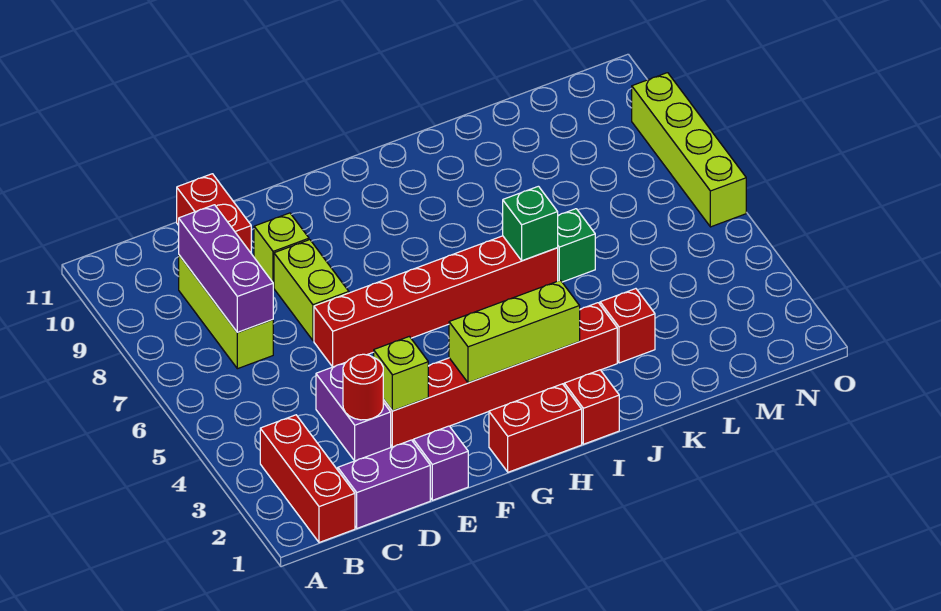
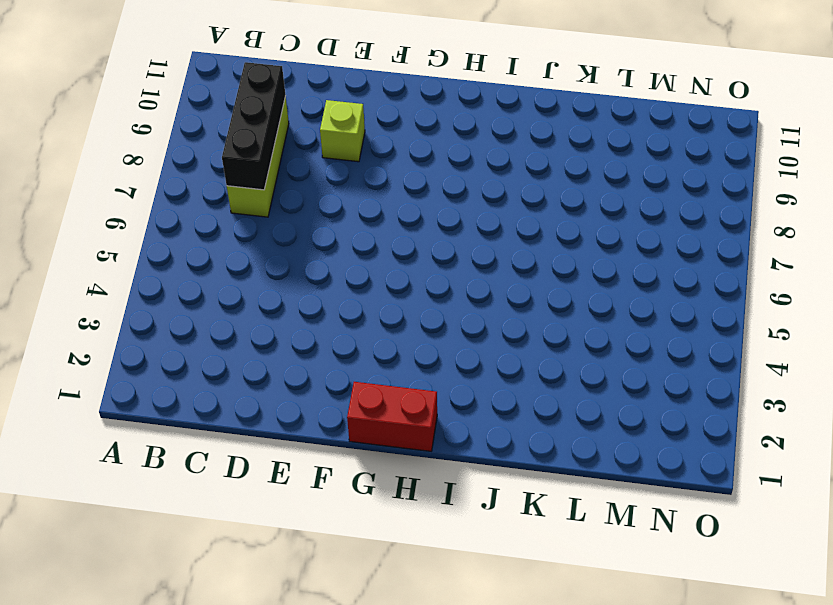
black brick C7:C9 level 2 -> purple brick C7:C9 level 2
none -> red brick B1:B3 level 1
none -> purple brick C1:D1 level 1
none -> purple brick D3:D4 level 1

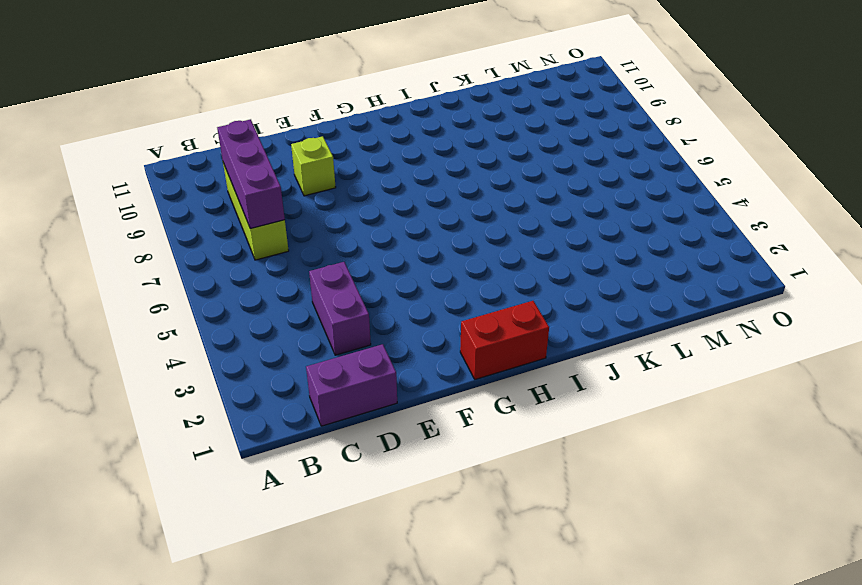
none -> red brick B1:B3 level 1
none -> red brick D10:D11 level 1
none -> purple brick E1 level 1

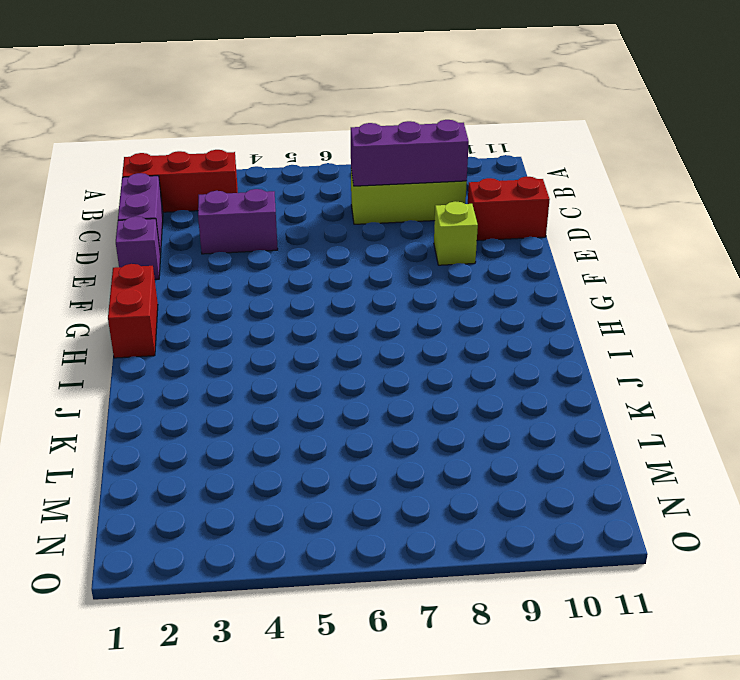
none -> red brick E3:J3 level 1
none -> red brick E6:J6 level 1
none -> lime brick E7:E8 level 1

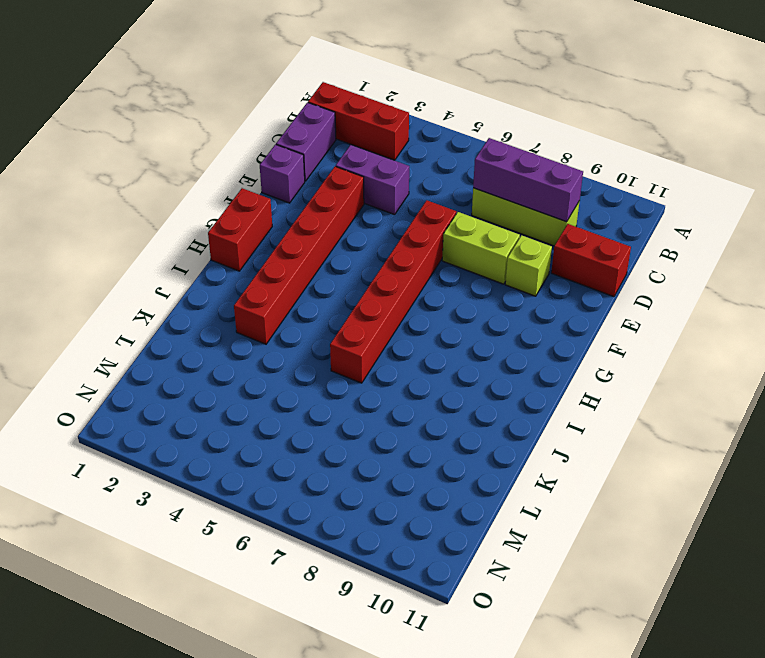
none -> red brick I1 level 1
none -> red brick K3 level 1
none -> green brick K6 level 1

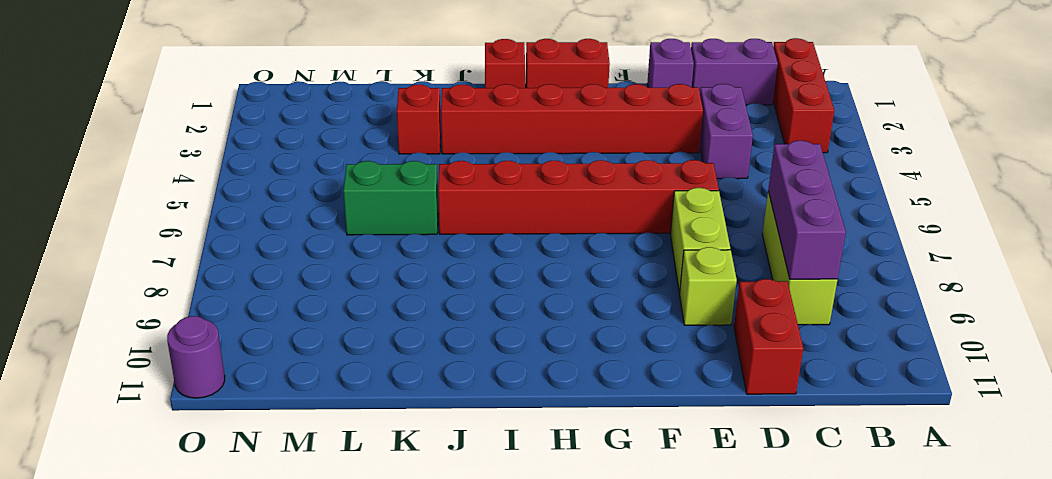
green brick K6:L6 level 1 -> green brick K6 level 1
purple round brick O11 level 1 -> none
none -> lime brick O6:O9 level 1
none -> red round brick D3 level 2
none -> lime brick E3 level 2

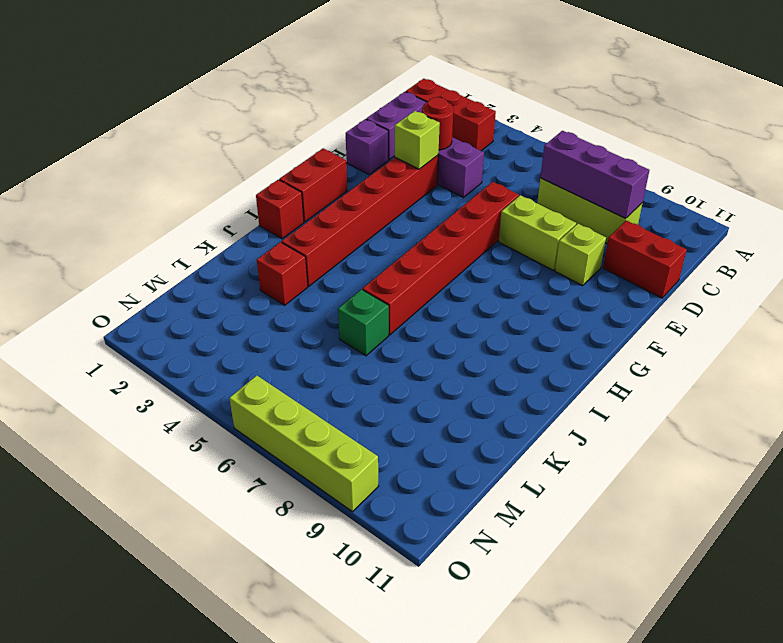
none -> lime brick G3:I3 level 2
none -> green brick J6 level 2

